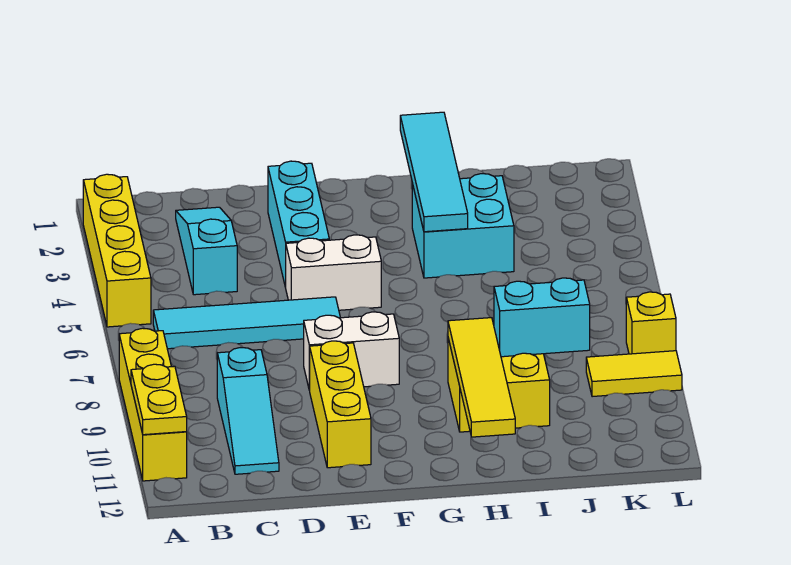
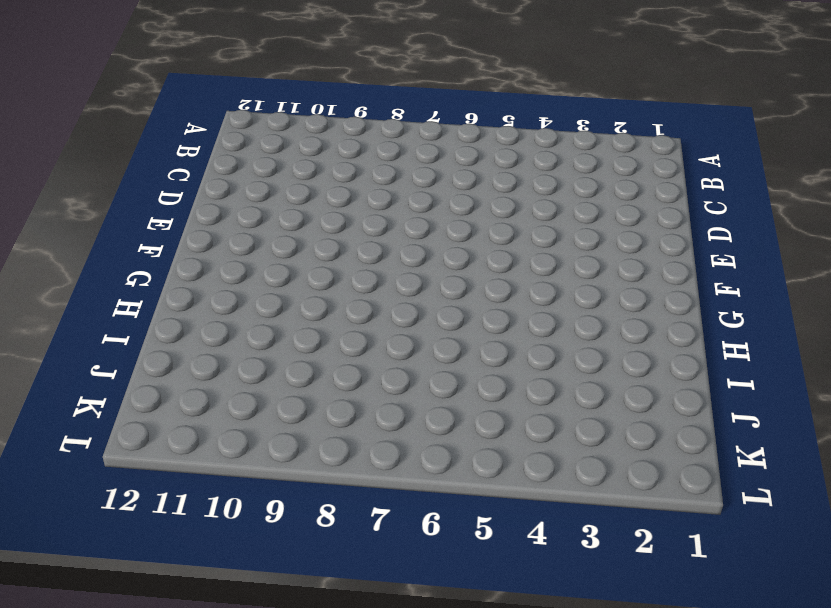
none -> yellow brick A2:A5 level 1
none -> yellow brick A8:A11 level 1
none -> cyan tile B6:E6 level 1

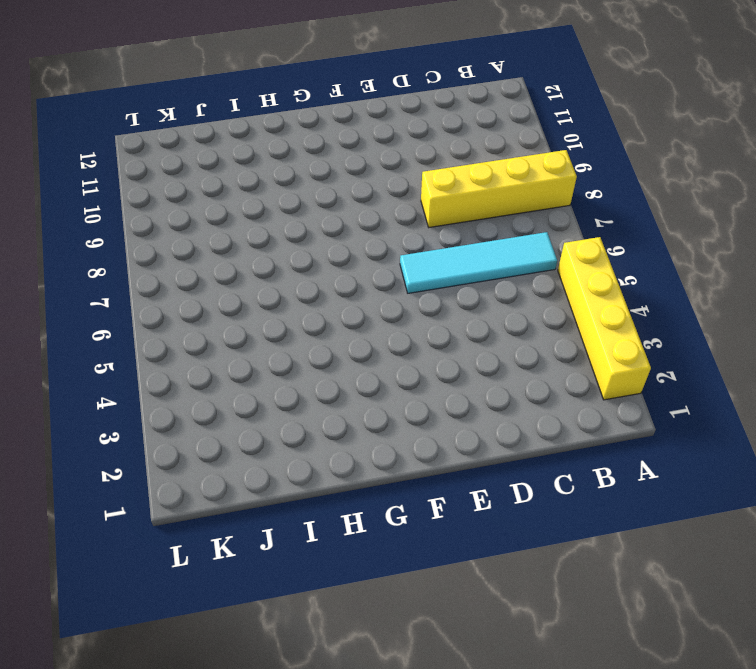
yellow brick A8:D8 level 1 -> yellow brick A8:A11 level 1
none -> cyan slope C2:C4 level 1 top 4
none -> cyan slope C9:C11 level 1 top 9
none -> cyan brick E2:E4 level 1

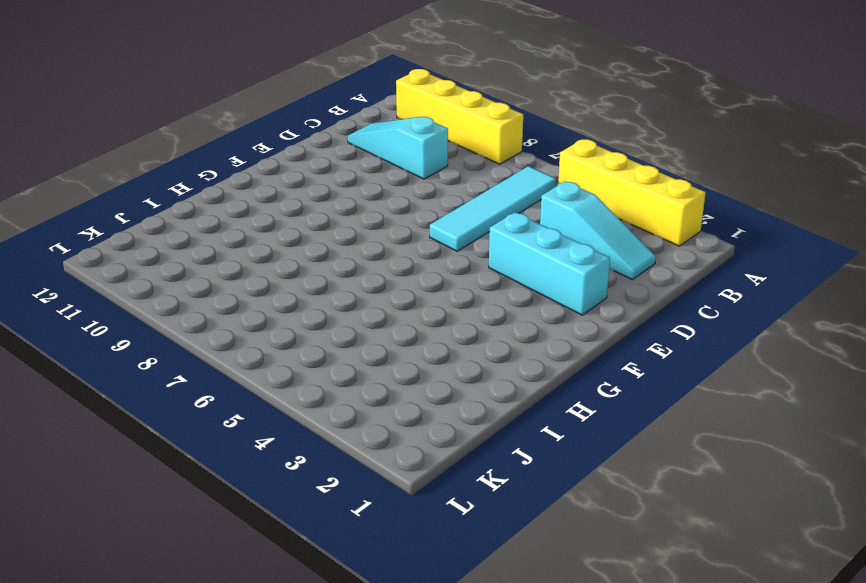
none -> white brick E5:F5 level 1
none -> white brick E8:F8 level 1
none -> yellow brick E9:E11 level 1

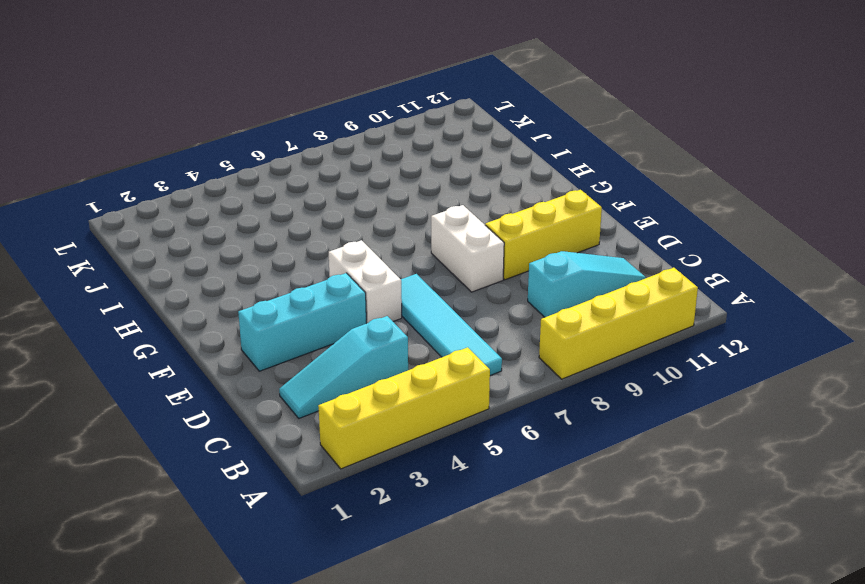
none -> cyan brick H3:I4 level 1
none -> yellow brick H9:I10 level 1
none -> yellow tile K9:L9 level 1

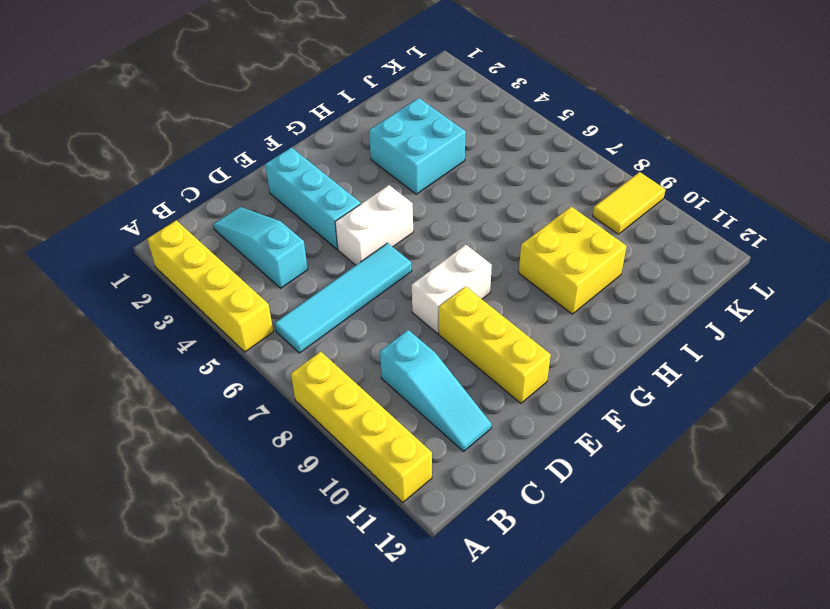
none -> yellow brick L8 level 1
none -> yellow plate A10:A11 level 2
none -> cyan tile H1:H4 level 2

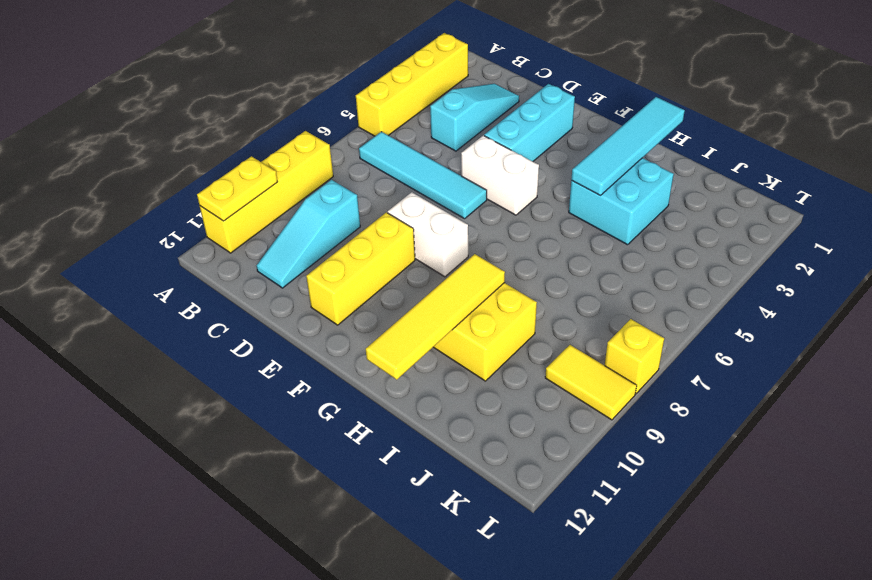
none -> cyan brick I9:J9 level 2

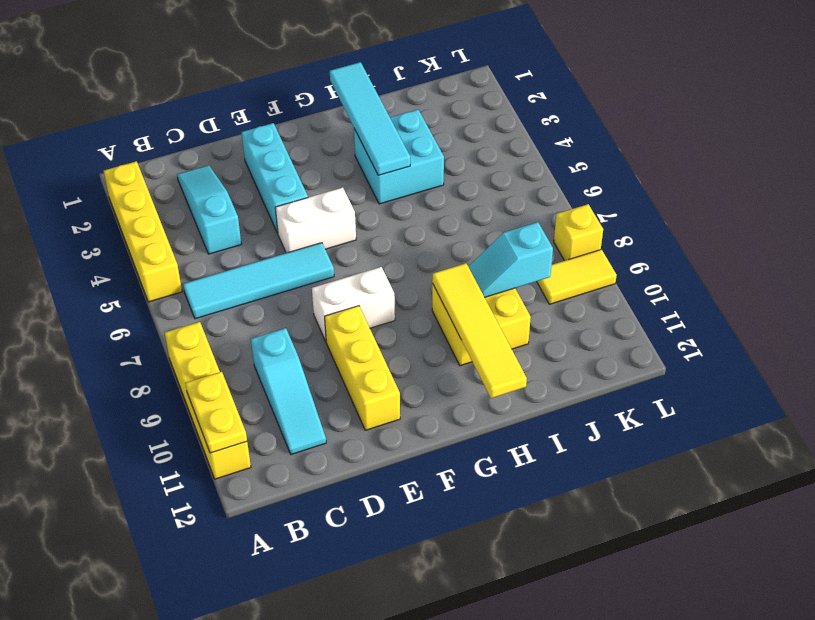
cyan slope I9:J9 level 2 top J -> cyan brick I9:J9 level 2

